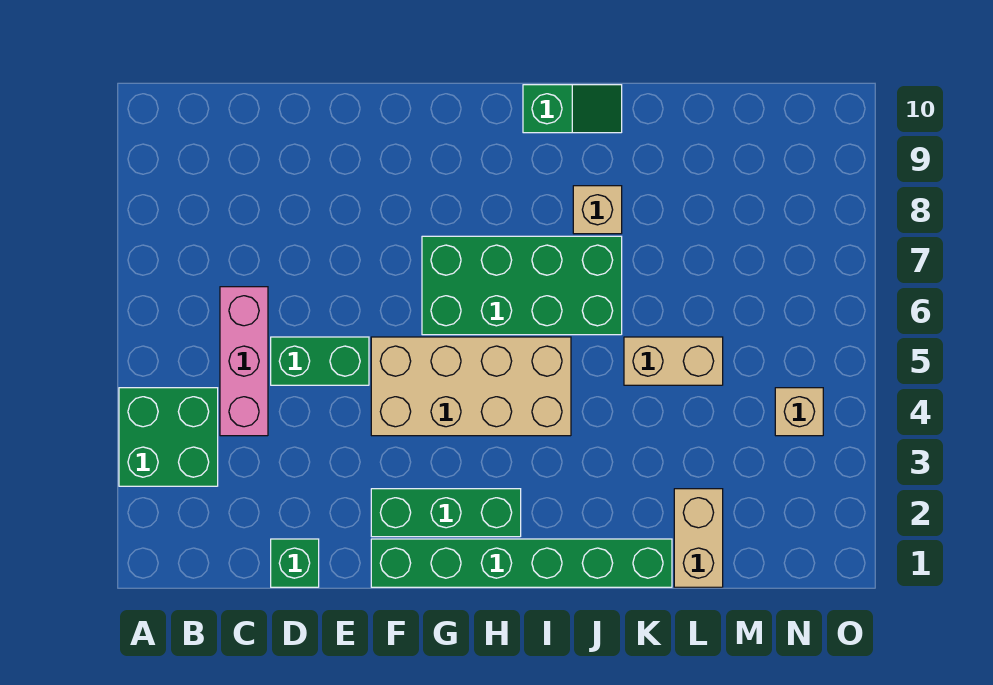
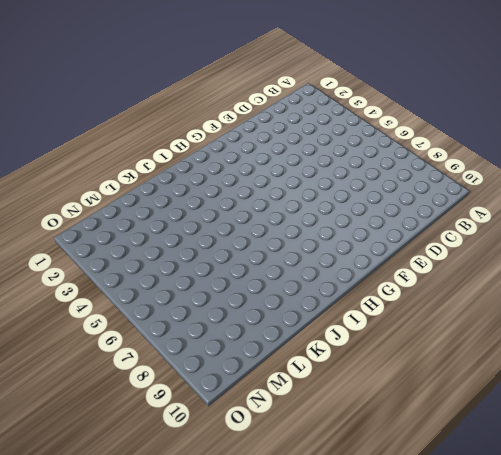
none -> green brick A3:B4 level 1
none -> pink brick C4:C6 level 1
none -> green brick D1 level 1

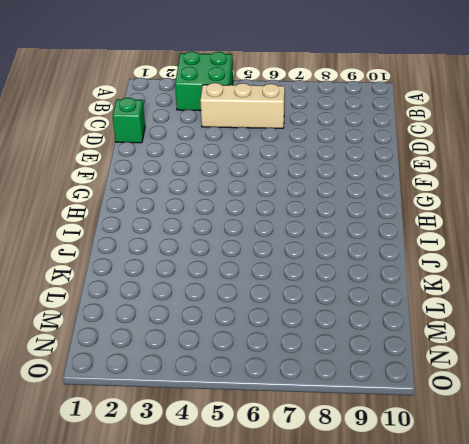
tan brick C4:C6 level 1 -> pink brick C4:C6 level 1
none -> green brick D5:E5 level 1
none -> green brick F1:K1 level 1
none -> green brick F2:H2 level 1

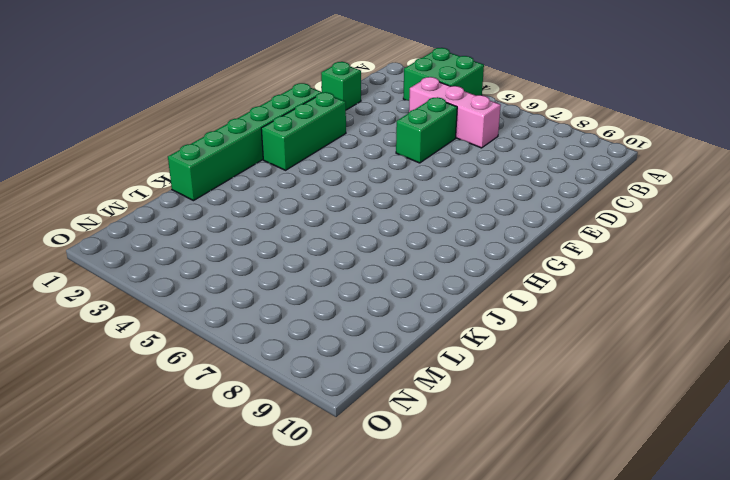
none -> tan brick F4:I5 level 1
none -> green brick G6:J7 level 1
none -> green slope I10:J10 level 1 top I

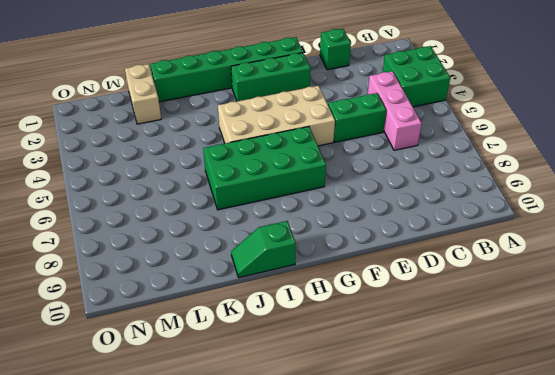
none -> tan brick J8 level 1
none -> tan brick K5:L5 level 1
none -> tan brick N4 level 1

